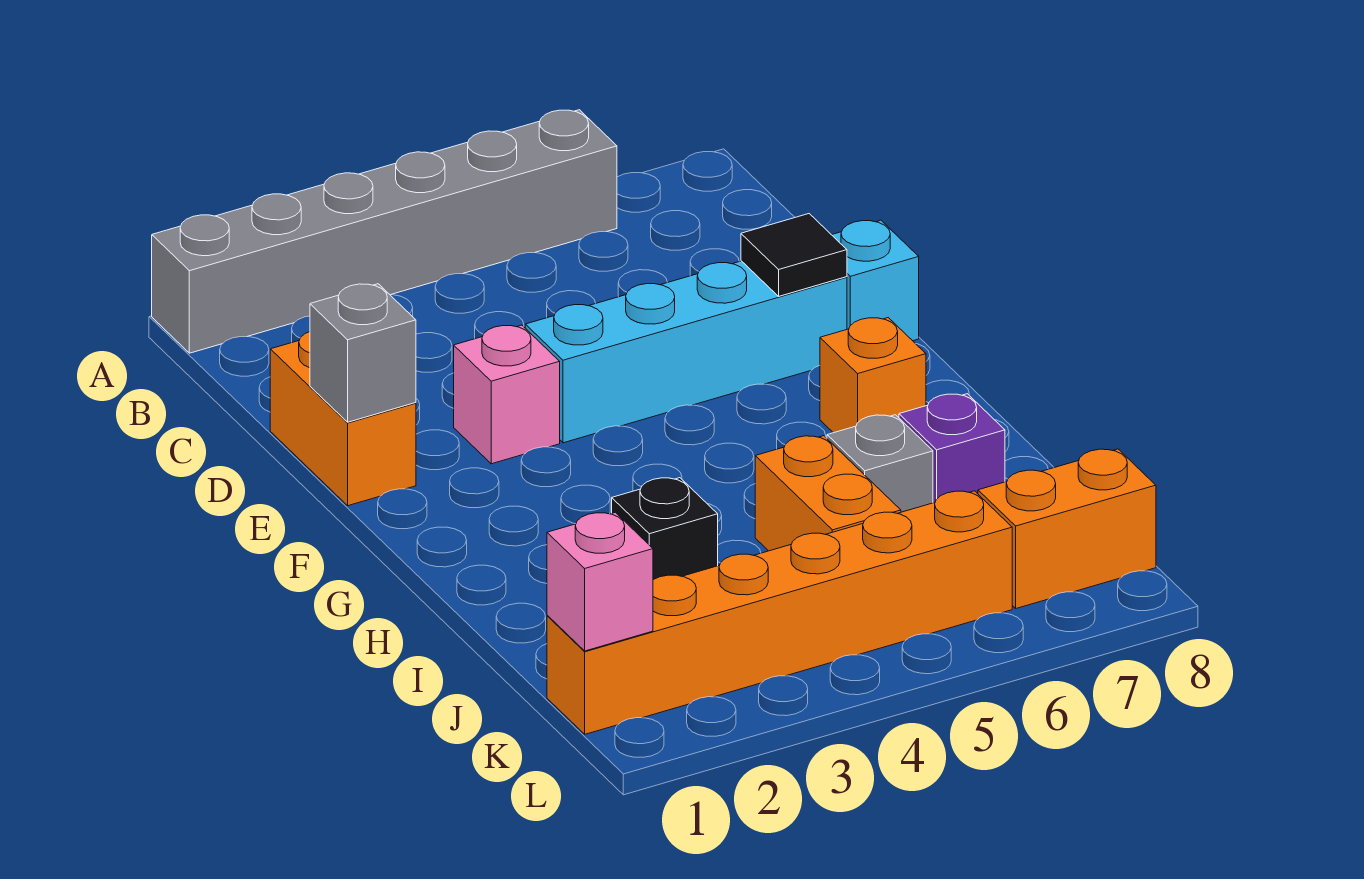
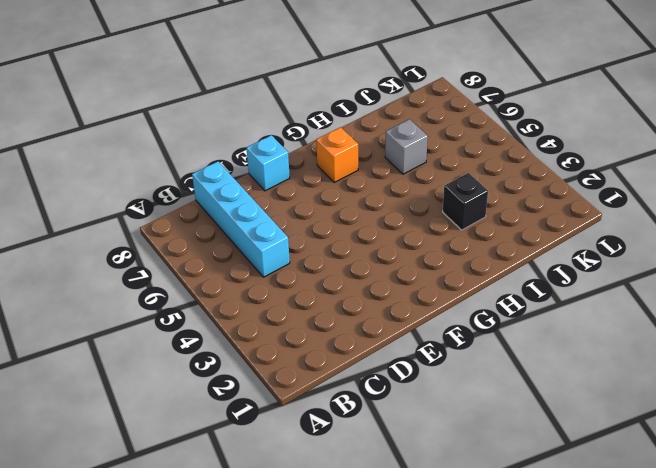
cyan brick C5:C8 level 1 -> cyan brick E4:E7 level 1
none -> grey brick A1:A6 level 1
none -> orange brick D1:E1 level 1
none -> pink brick E3 level 1

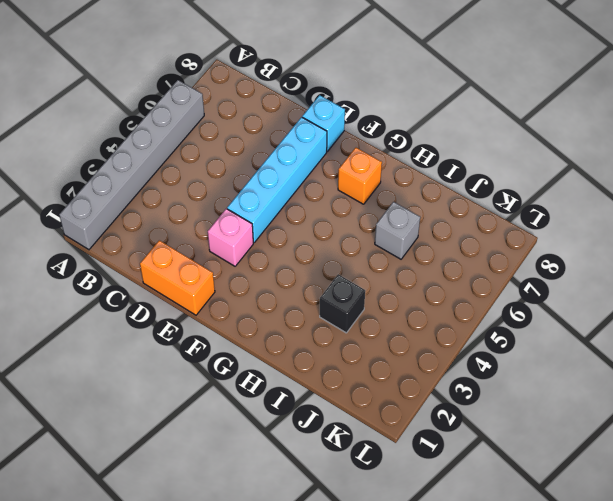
none -> orange brick I5:J5 level 1
none -> purple brick I7 level 1
none -> orange brick K1:K6 level 1

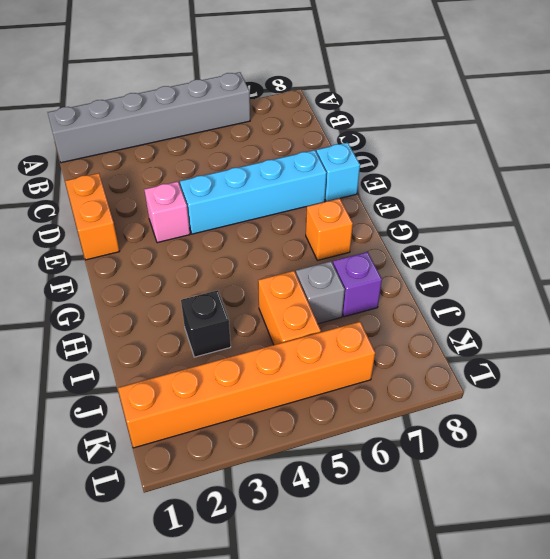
none -> orange brick K7:K8 level 1
none -> grey brick E1 level 2
none -> black tile E7 level 2

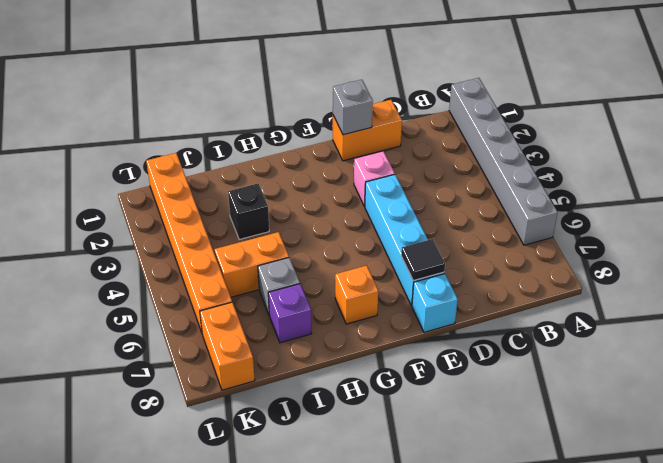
none -> pink brick K1 level 2

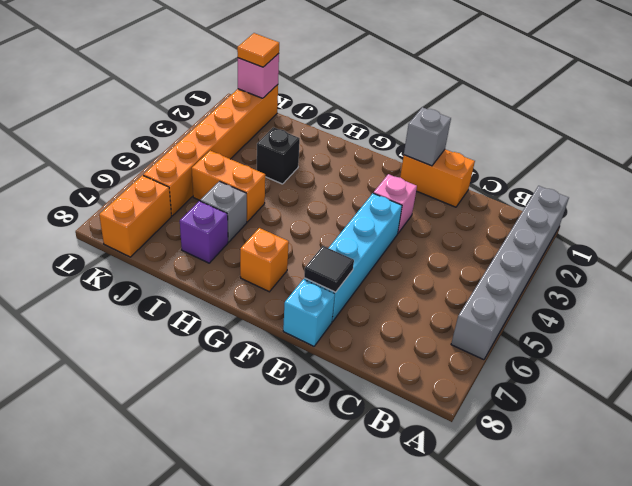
orange tile K1 level 3 -> none

